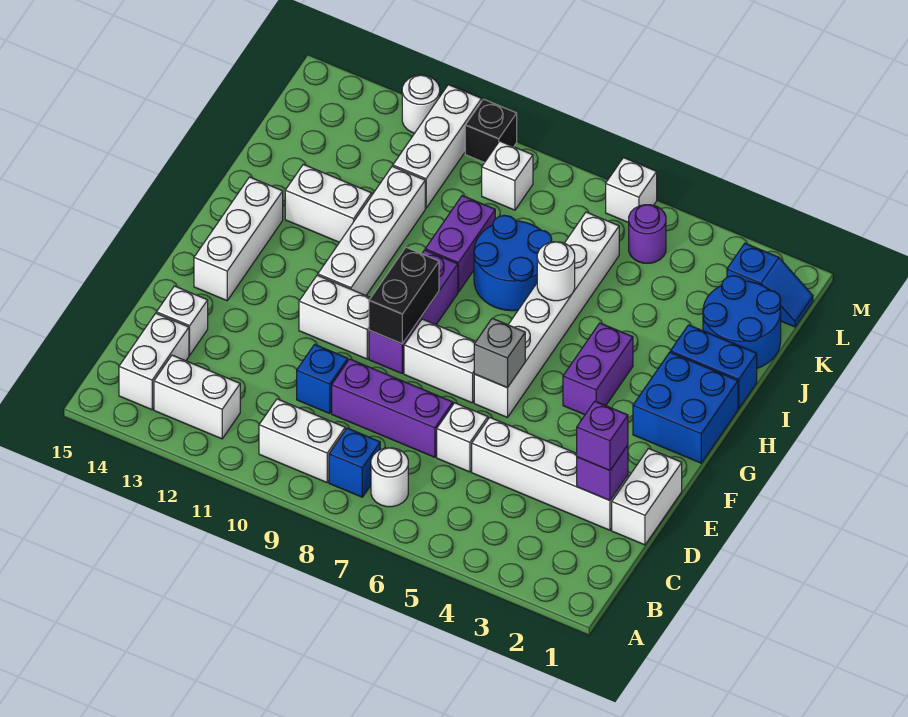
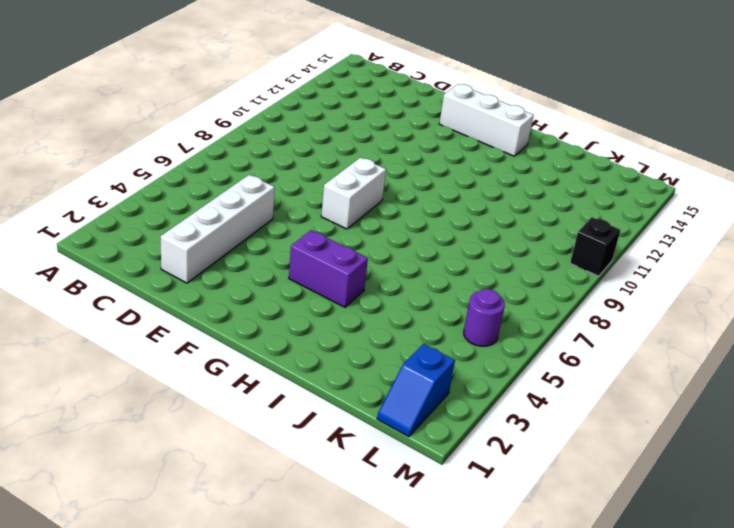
none -> white round brick B7 level 1
none -> blue brick B8 level 1
none -> white brick B9:B10 level 1
none -> white brick B12:B13 level 1

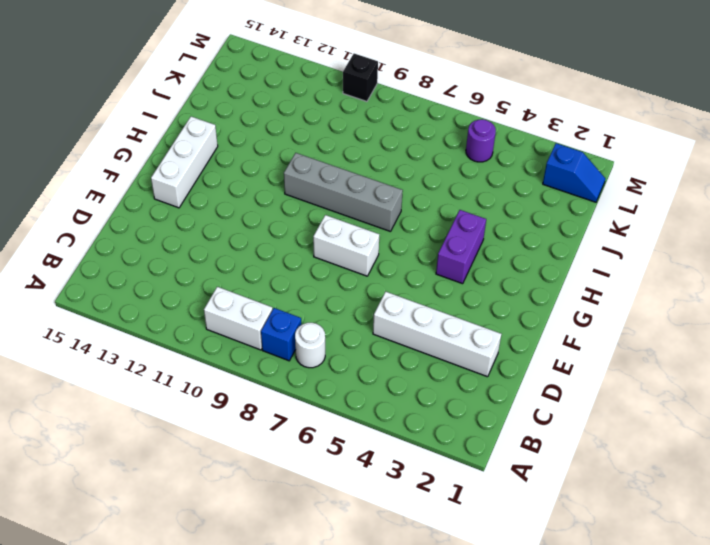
grey brick H7:H10 level 1 -> purple brick F9:H9 level 1
none -> white brick B12:B13 level 1
none -> white brick B14:C14 level 1
none -> white brick D1:E1 level 1
none -> white brick D6 level 1

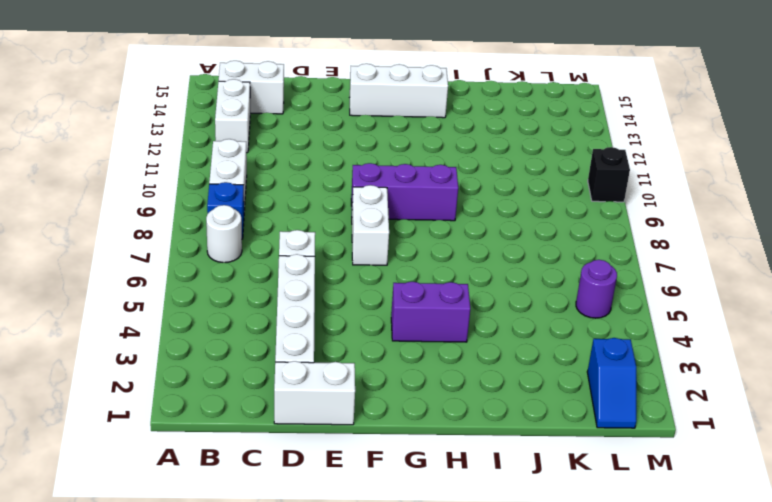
none -> purple brick D7:D9 level 1
none -> blue brick D10 level 1
none -> white brick D14 level 1
none -> white brick F6:K6 level 1

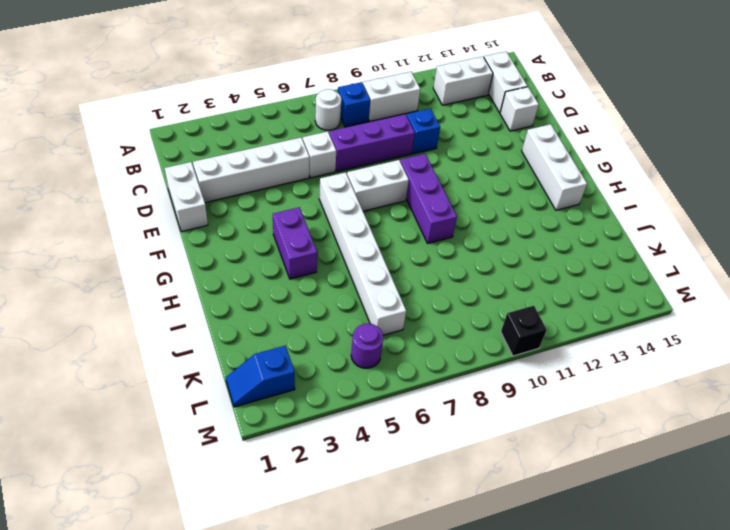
none -> white brick F10:F11 level 1
none -> blue brick G1:H2 level 1
none -> white brick G11:J11 level 1
none -> blue brick I1:I2 level 1

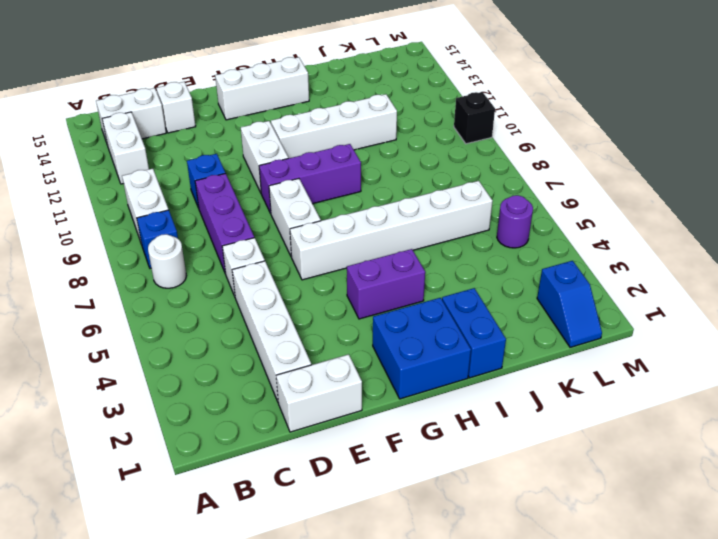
none -> blue round brick I7:J8 level 1
none -> purple brick I9:J9 level 1
none -> white brick I12:I13 level 1
none -> blue round brick J1:K2 level 1

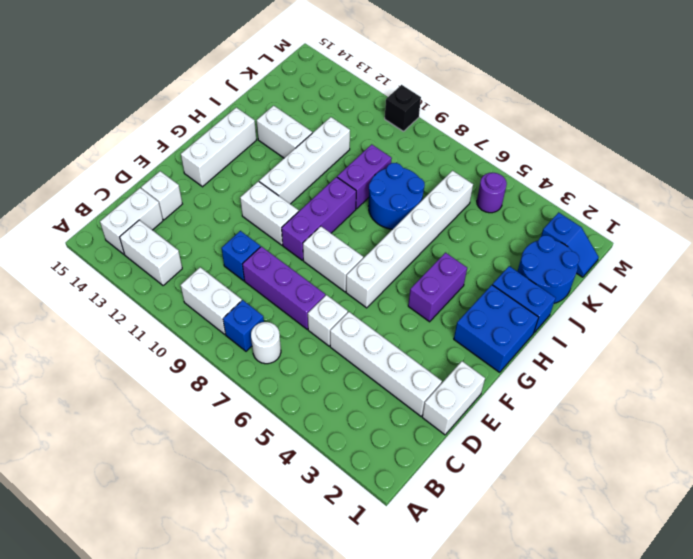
none -> white brick K11:M11 level 1
none -> white brick L9 level 1
none -> white brick M6 level 1
none -> white round brick M12 level 1

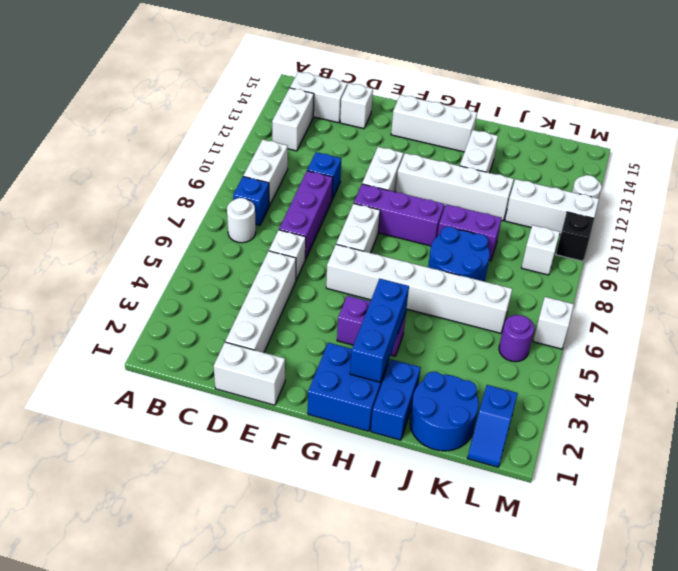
blue brick H2:H4 level 2 -> none
none -> purple brick D2 level 2
none -> grey brick F6 level 2
none -> black brick F9:G9 level 2
none -> white round brick I6 level 2

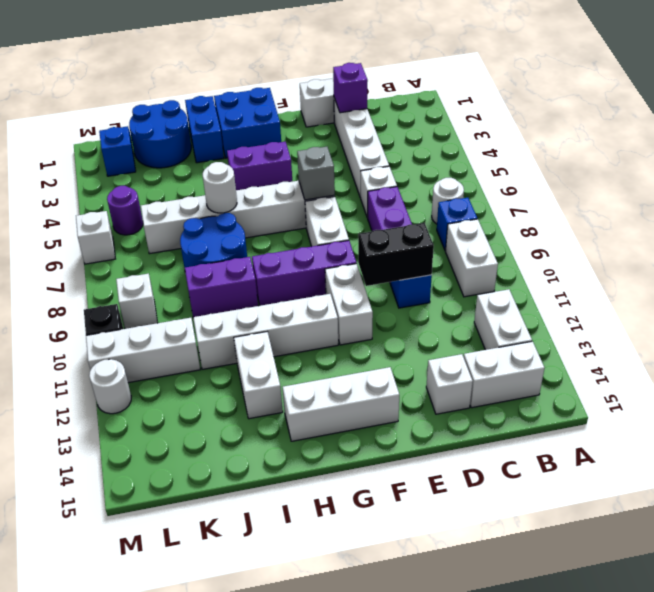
black brick D10:E10 level 2 -> black brick F9:G9 level 2
none -> purple brick D2 level 3

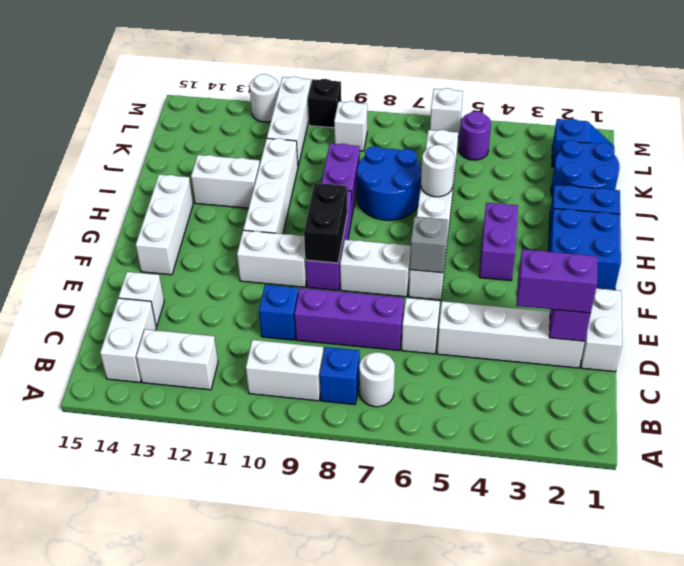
purple brick D2:D3 level 3 -> purple brick D2 level 3

